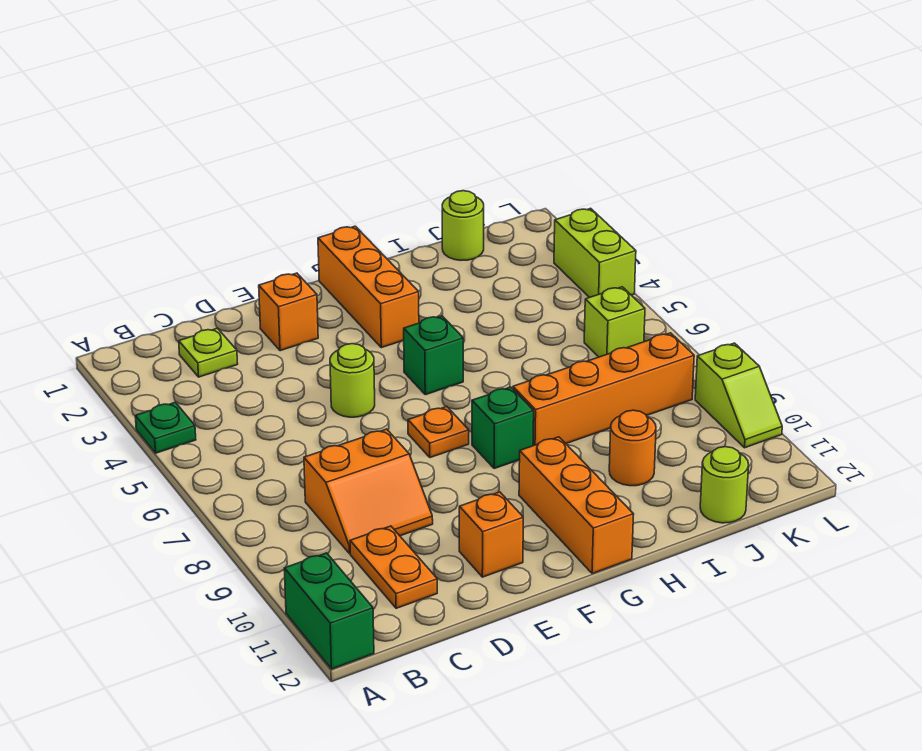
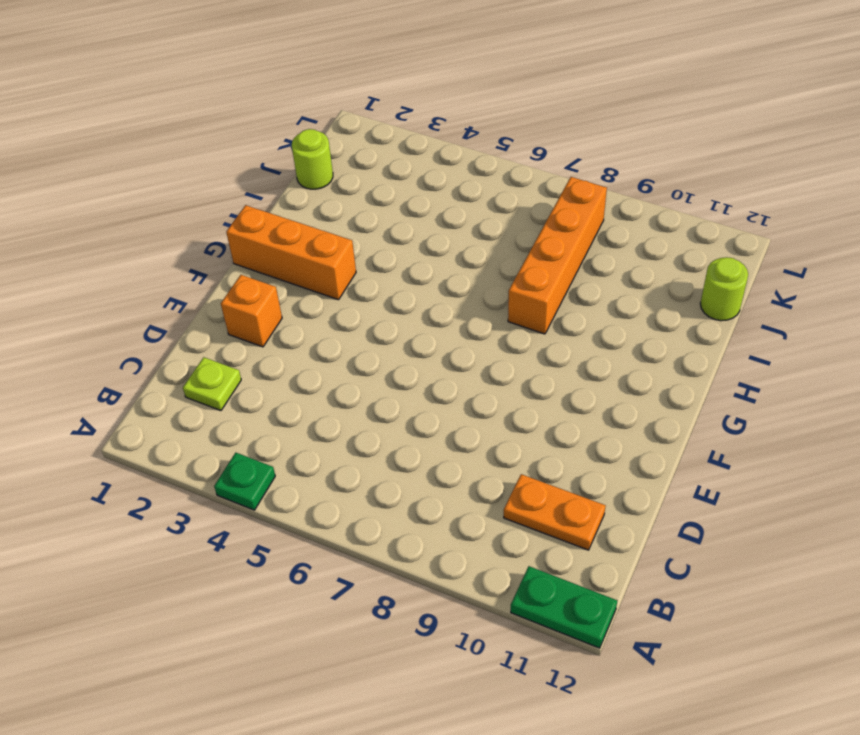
green plate A11:A12 level 1 -> green brick A11:A12 level 1
none -> orange slope C8:D9 level 1 top 8
none -> lime round brick E5 level 1
none -> orange brick E11 level 1

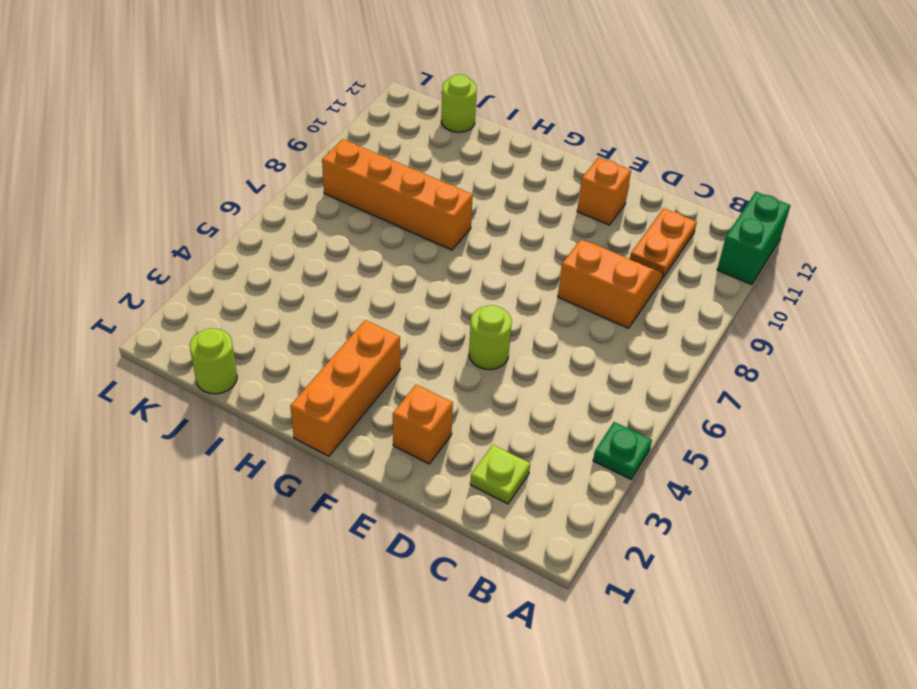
none -> orange plate F7 level 1
none -> green brick G5 level 1
none -> green brick G8 level 1

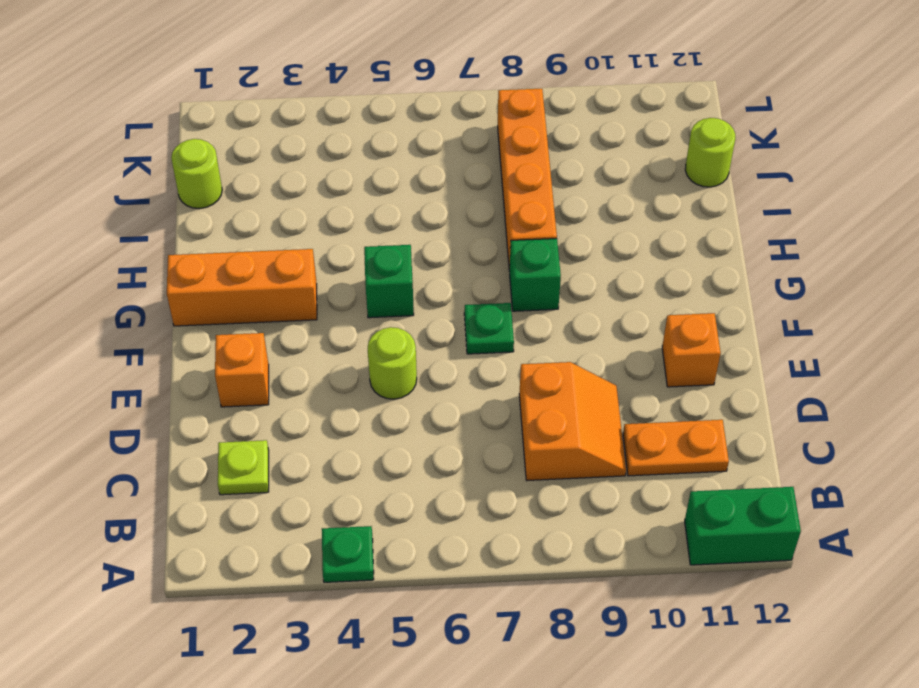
green plate F7 level 1 -> orange plate F7 level 1
none -> orange brick G10:G12 level 1
none -> orange round brick I10 level 1
none -> lime brick K6 level 1

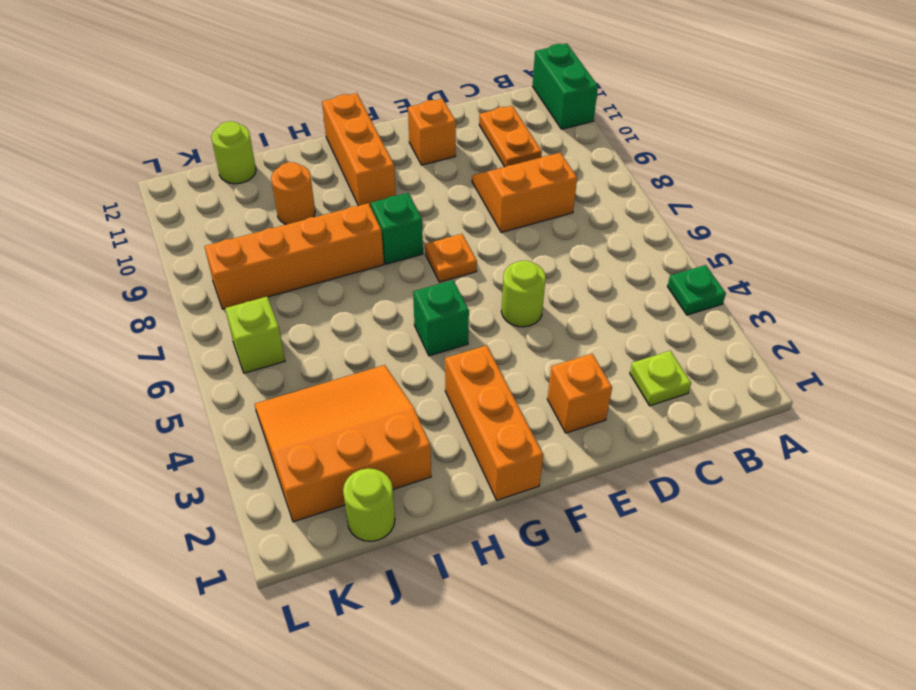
orange slope I2:K4 level 1 top 2 -> none
none -> lime brick L3:L4 level 1
none -> lime slope L9:L10 level 1 top 9

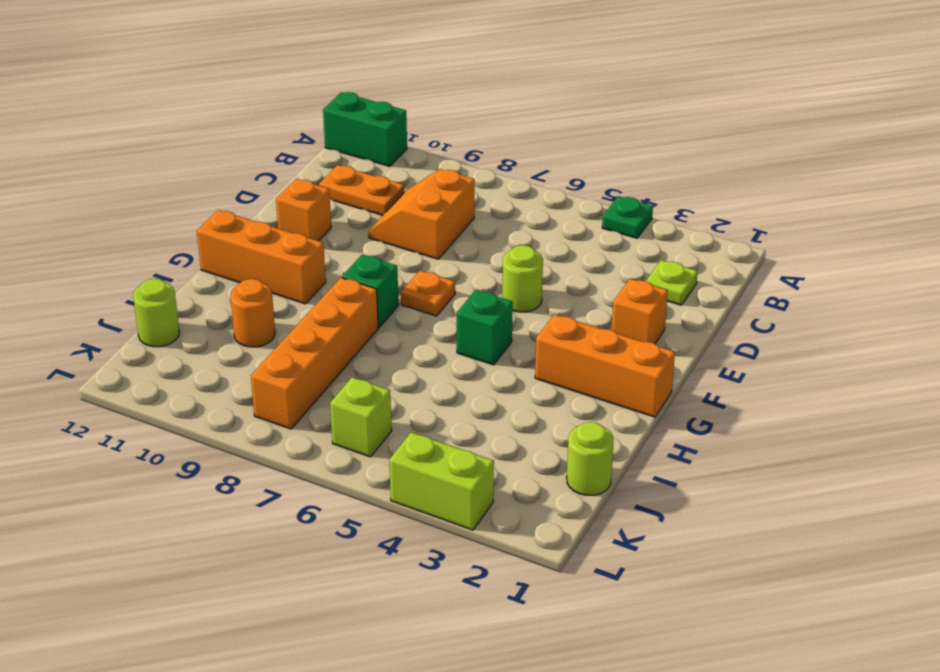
none -> lime slope L9:L10 level 1 top 9

